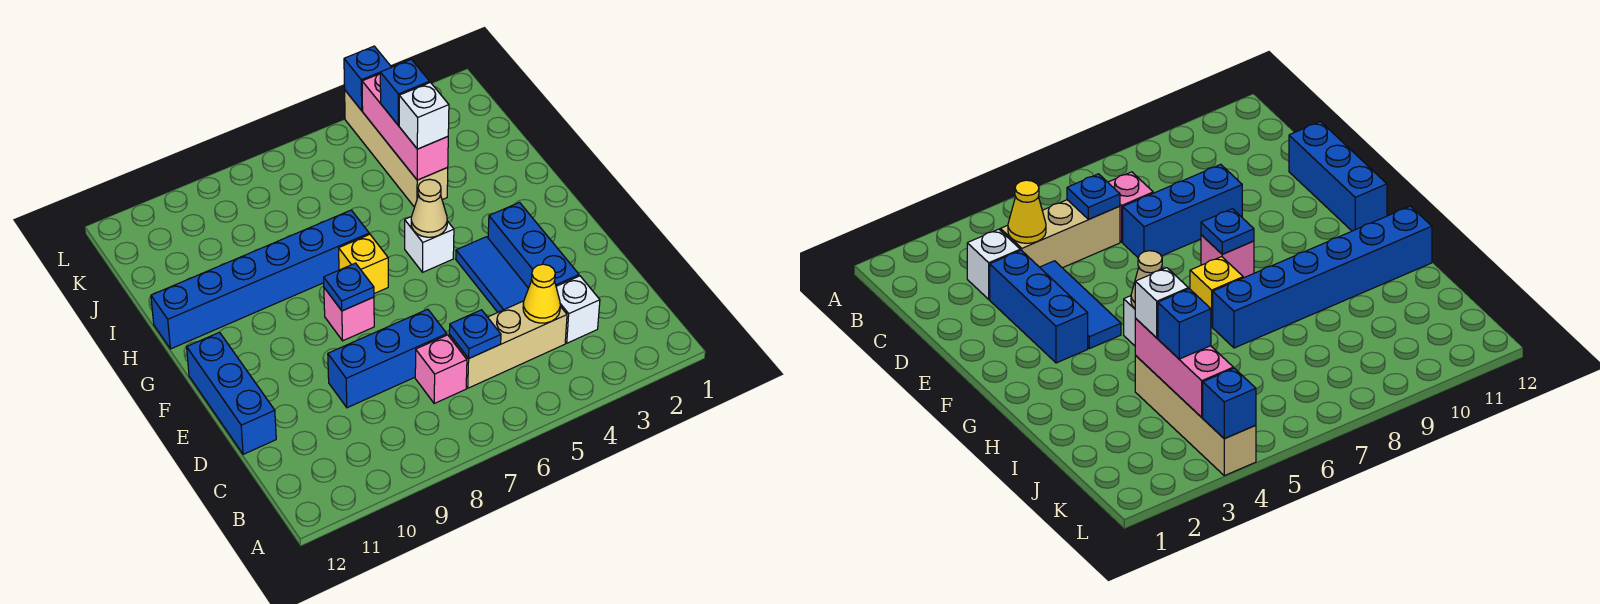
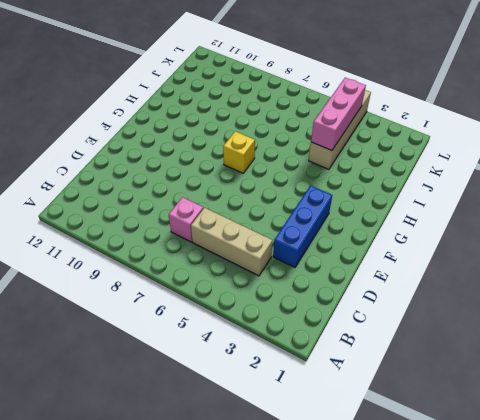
none -> white brick C3 level 1
none -> blue tile D4:F4 level 1
none -> blue brick D7:D9 level 1

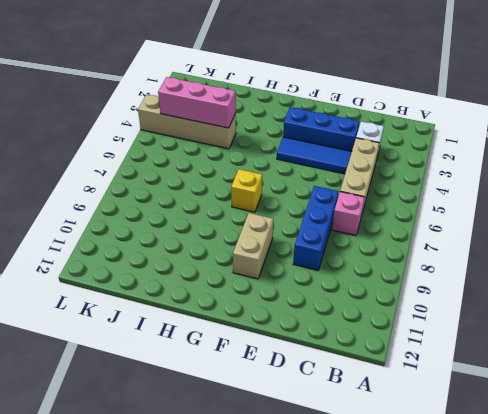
tan brick F9:F10 level 1 -> none
none -> blue brick D12:F12 level 1
none -> pink brick F8 level 1
none -> white brick G5 level 1

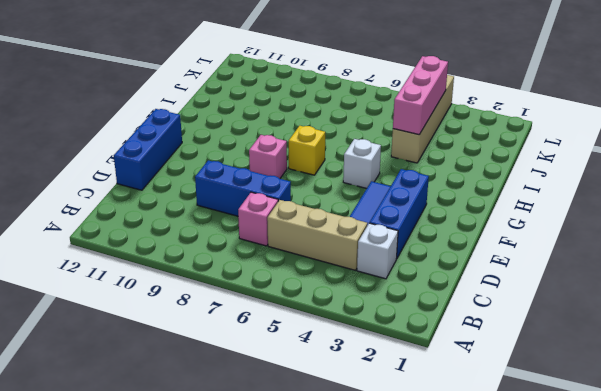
none -> blue brick H7:H12 level 1
none -> yellow cone C4 level 2
none -> blue plate C6 level 2

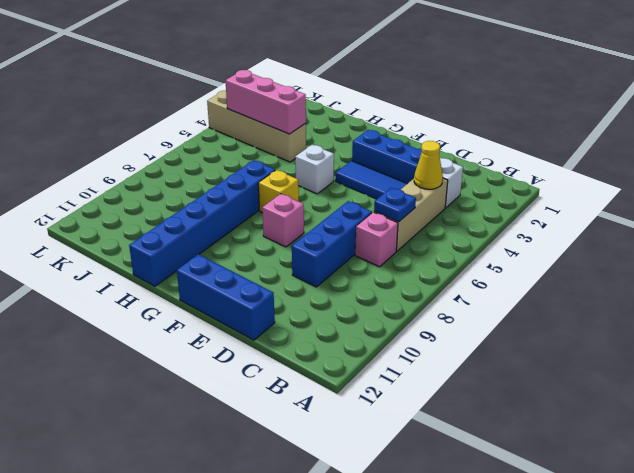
none -> blue plate F8 level 2
none -> tan cone G5 level 2
none -> blue brick L4 level 2

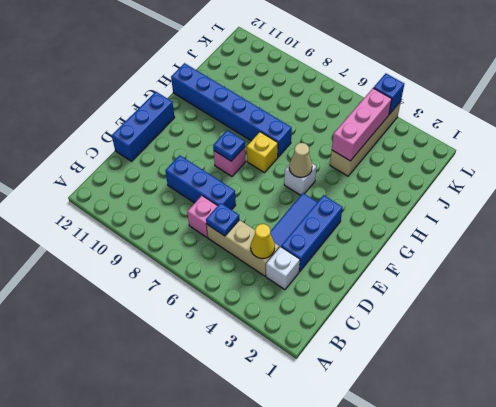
none -> white brick I4 level 3
none -> blue brick J4 level 3

